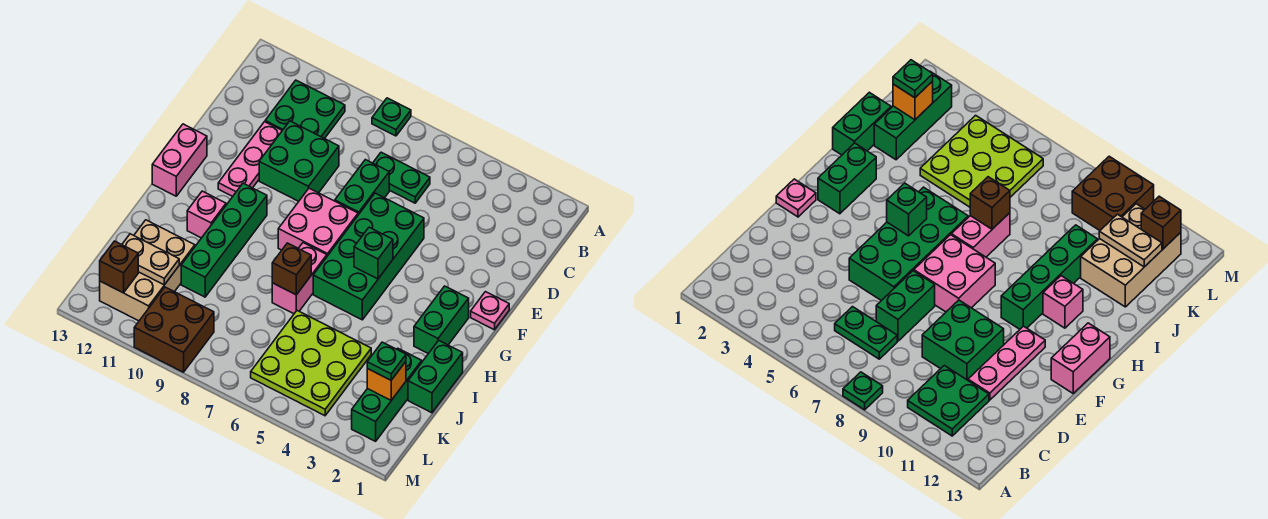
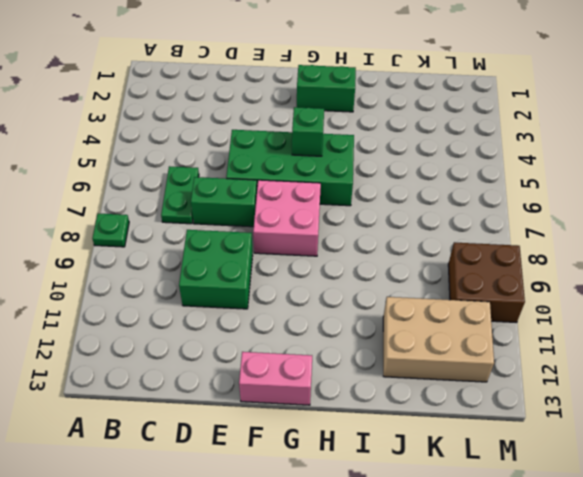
none -> green plate B10:C11 level 1
none -> pink plate D11:F11 level 1
none -> pink plate F1 level 1

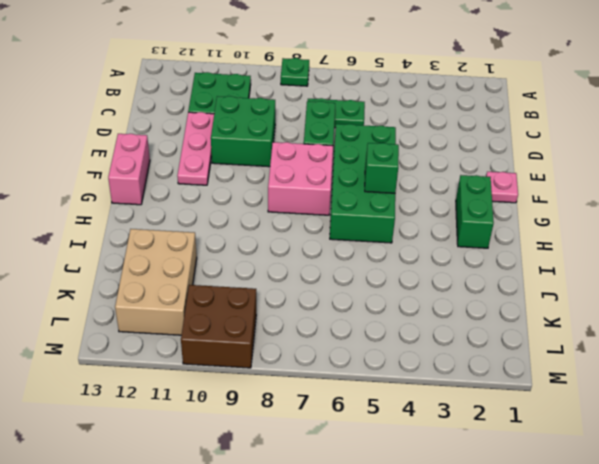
none -> green brick G10:J10 level 1
none -> pink brick H7:I7 level 1
none -> pink brick H11 level 1

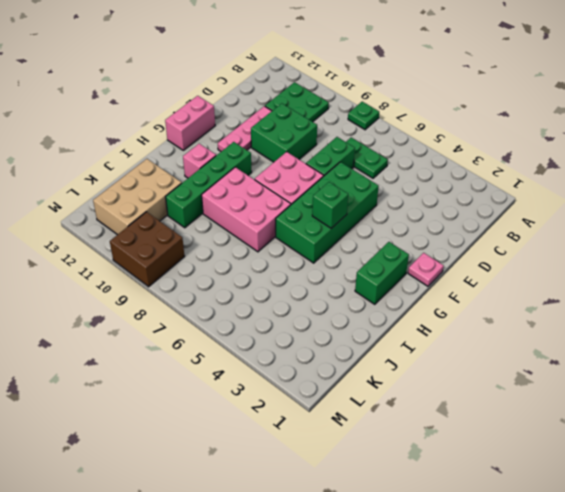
pink brick H7:I9 level 1 -> pink brick H7:I7 level 1
none -> green brick I1:J1 level 1
none -> green brick J2:L2 level 1
none -> lime plate J4:L6 level 1

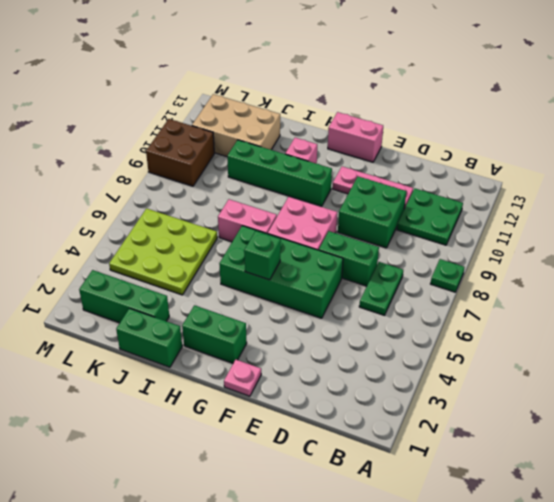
none -> brown brick I7 level 2
none -> orange brick K2 level 2
none -> tan plate K11:K12 level 2

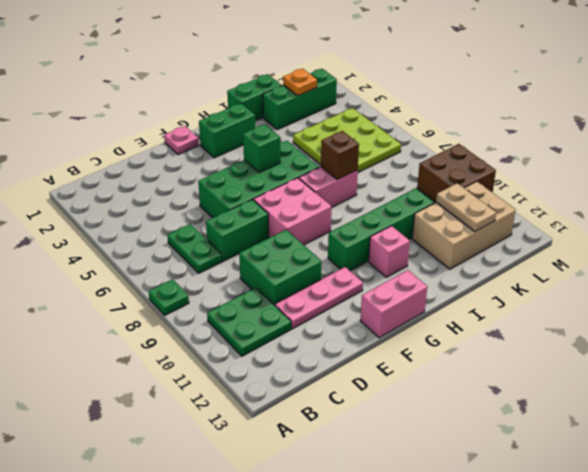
orange plate K2 level 2 -> orange brick K2 level 2
none -> brown brick L12 level 2
none -> green plate K2 level 3

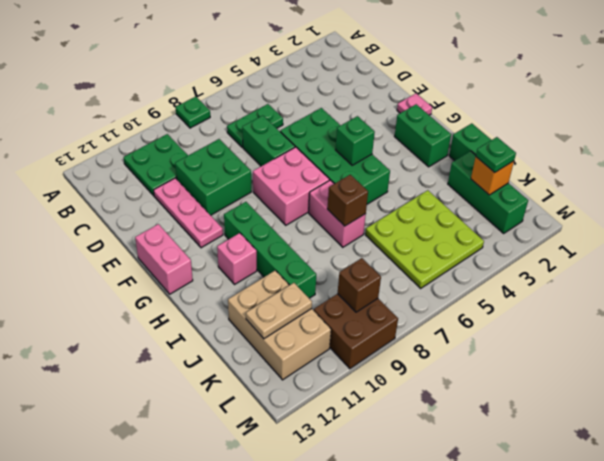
brown brick L9 level 2 -> brown brick L12 level 2

